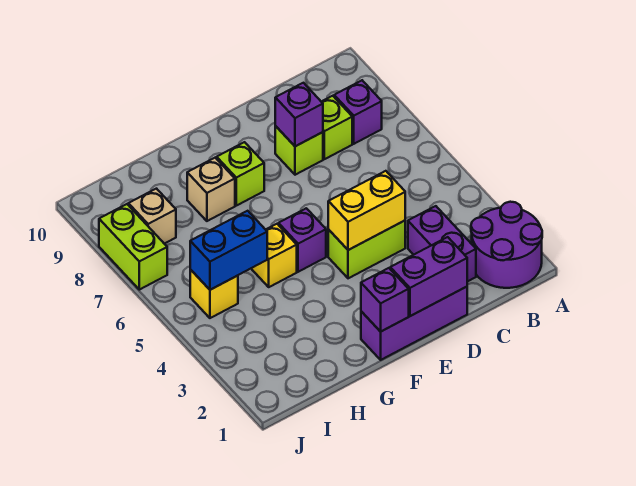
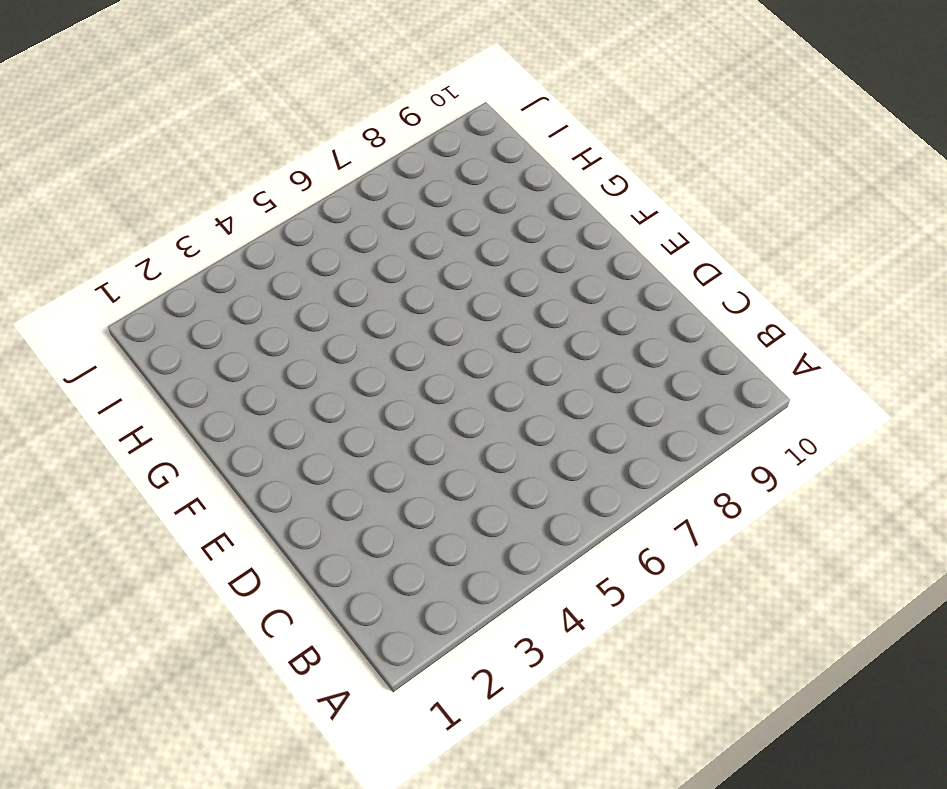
none -> purple round brick A1:B2 level 1
none -> purple brick B8 level 1
none -> purple brick C2:C3 level 1

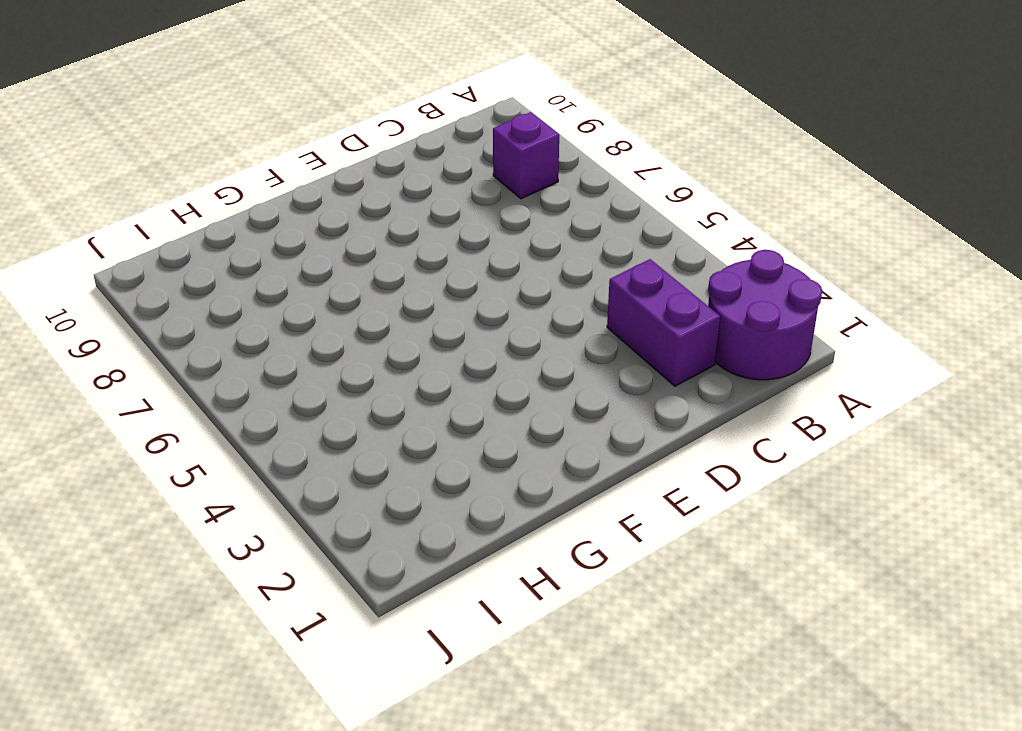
none -> lime brick C8 level 1
none -> purple brick D1:F1 level 1
none -> lime brick D4:E4 level 1

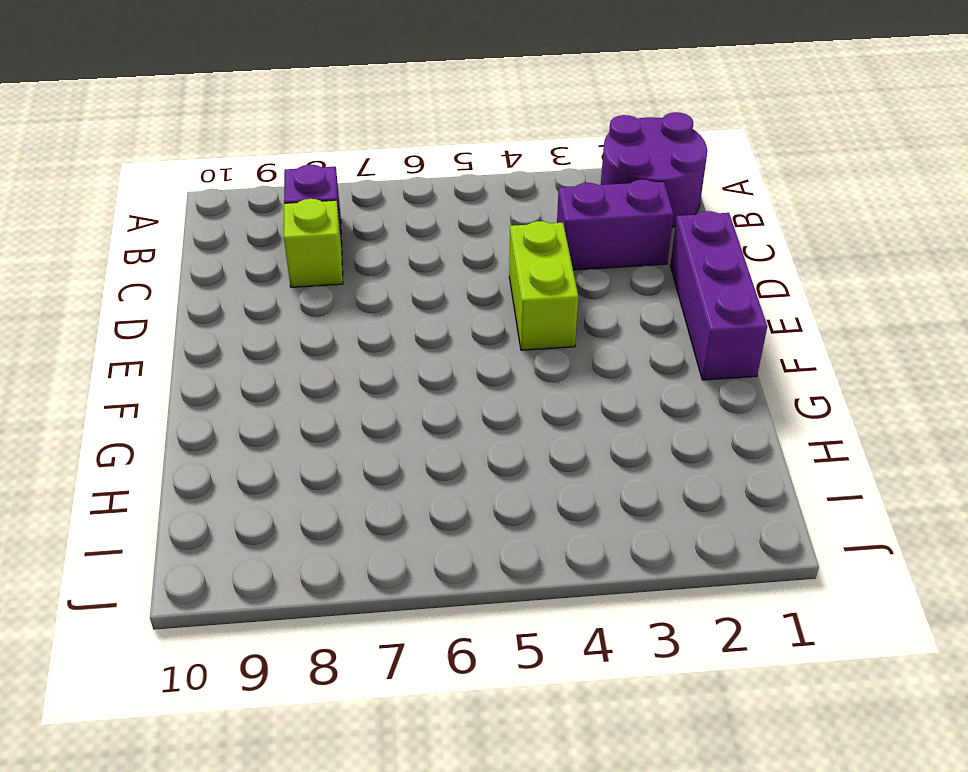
none -> lime brick D8 level 1
none -> purple brick F5 level 1
none -> lime brick F8 level 1

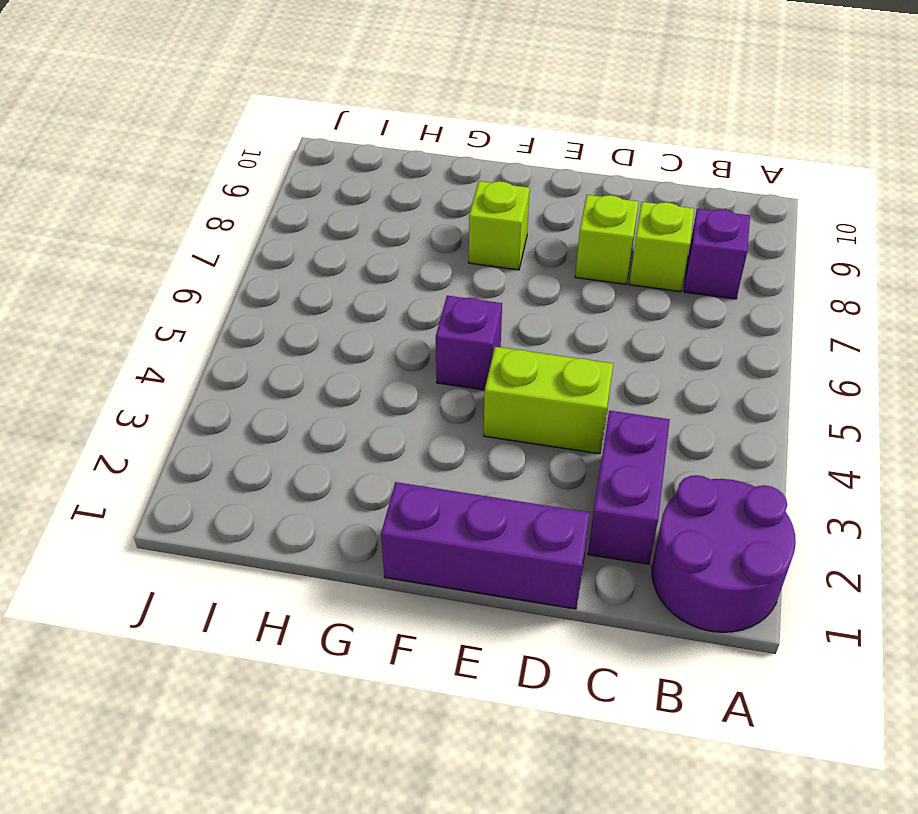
none -> yellow brick G5 level 1
none -> tan brick G8 level 1
none -> yellow brick I5 level 1

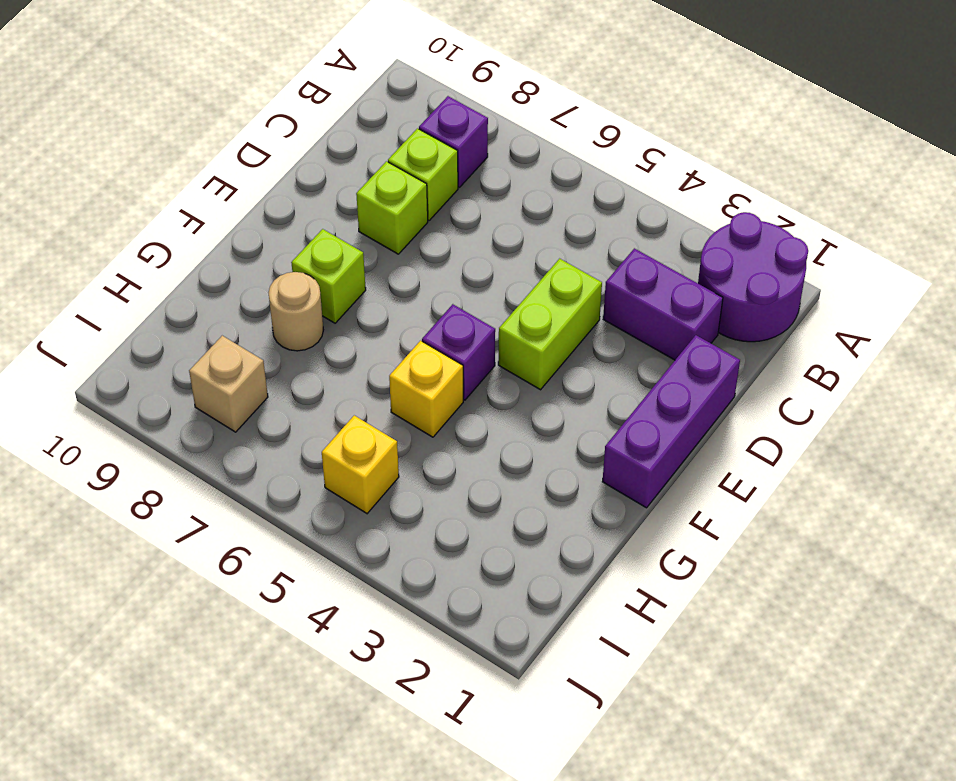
tan round brick G8 level 1 -> tan brick G8 level 1
none -> lime brick J7:J8 level 1
none -> purple brick D1:E1 level 2
none -> yellow brick D4:E4 level 2

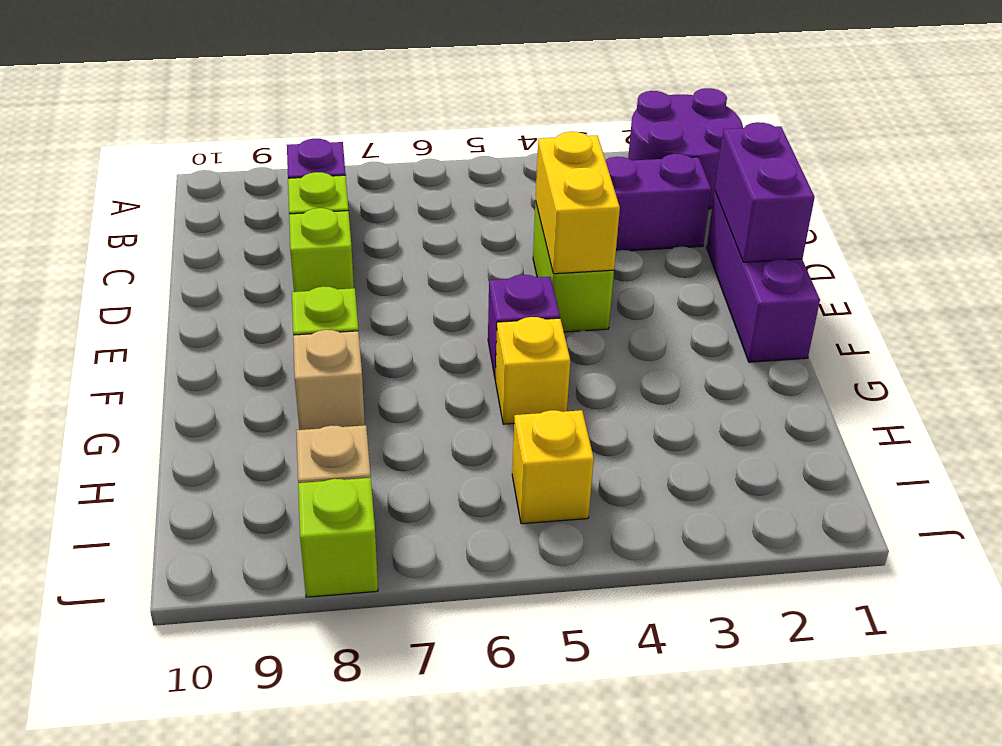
lime brick J8 level 1 -> lime brick J7:J8 level 1
none -> purple brick D8 level 2
none -> purple brick F1 level 2
none -> blue brick H5:I5 level 2

